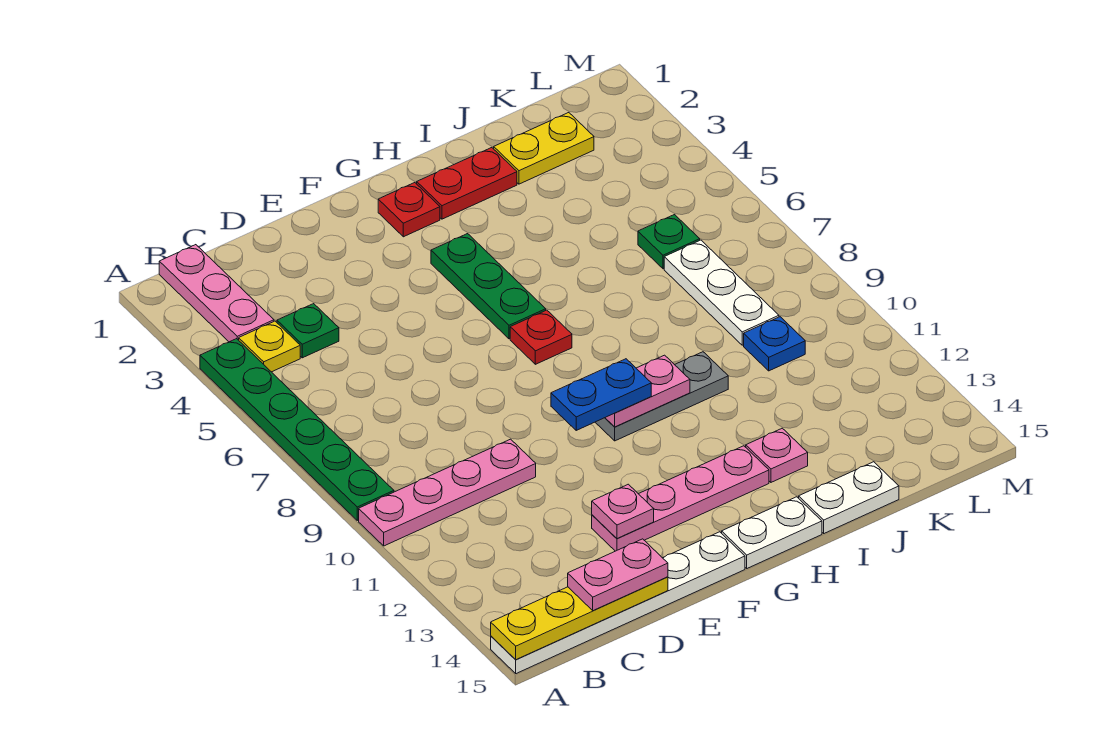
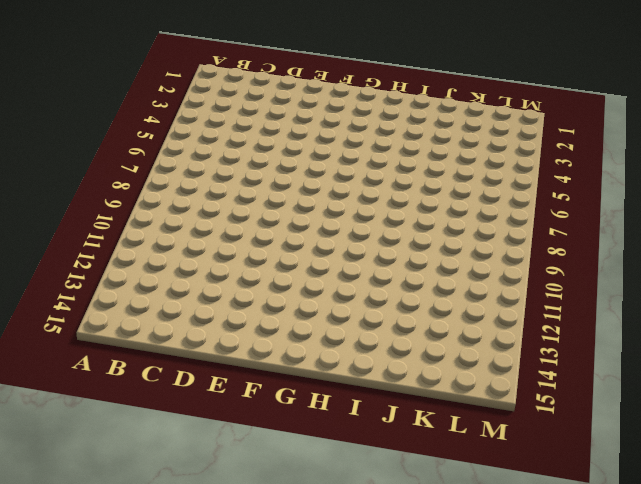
none -> green plate A4:A9 level 1
none -> pink plate A10:D10 level 1
none -> white plate A15:F15 level 1

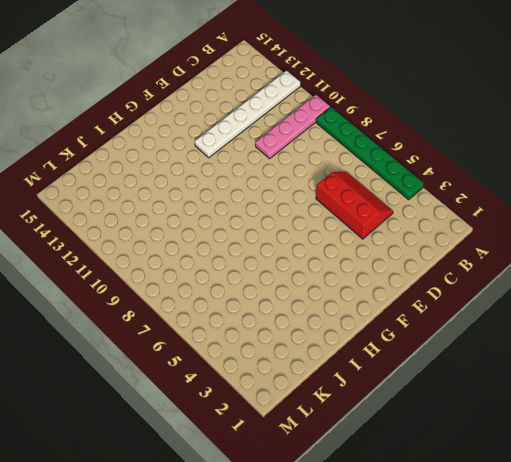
white plate A12:F12 level 1 -> white plate A15:F15 level 1
red slope C4:D6 level 1 top D -> green plate C4 level 1
none -> pink plate B1:B3 level 1
none -> yellow plate B4 level 1
none -> pink plate E13:H13 level 1

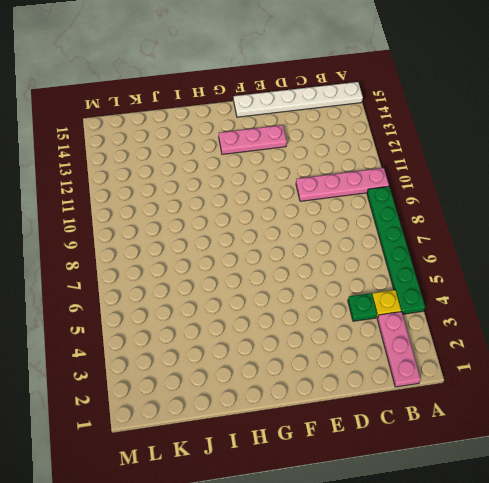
pink plate E13:G13 level 1 -> pink plate E13:H13 level 1
none -> red plate G2 level 1
none -> green plate G4:G6 level 1
none -> red plate G7 level 1

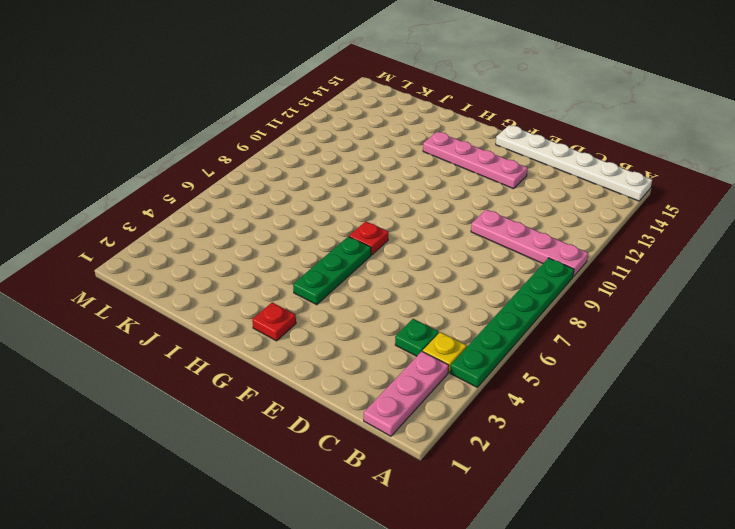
none -> grey plate G10:I10 level 1
none -> white plate G15:H15 level 1
none -> red plate H2:I2 level 1

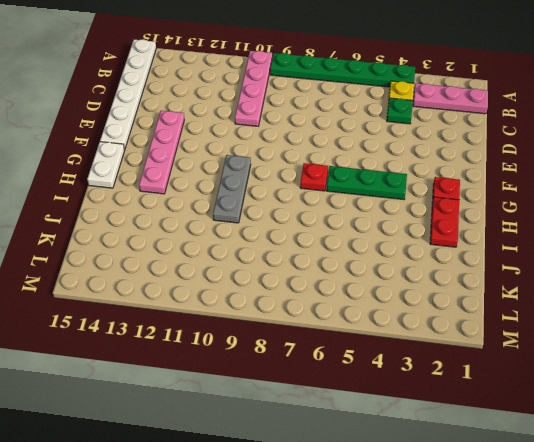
none -> pink plate I13 level 1
none -> white plate I15:J15 level 1
none -> yellow plate J2:K2 level 1

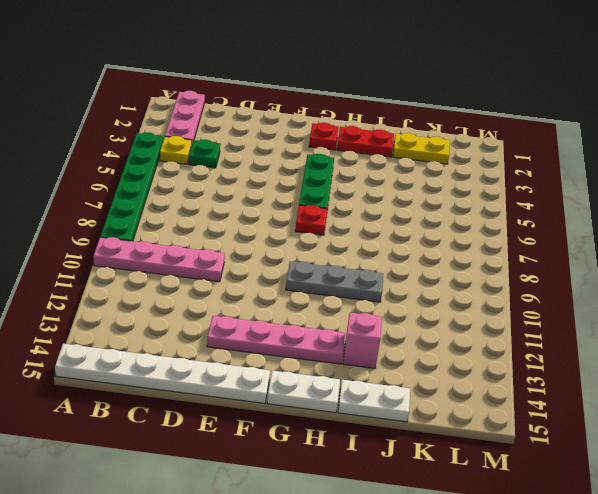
pink brick I13 level 1 -> pink plate I13 level 1
none -> green plate K6 level 1
none -> white plate K7:K9 level 1
none -> blue plate K10 level 1

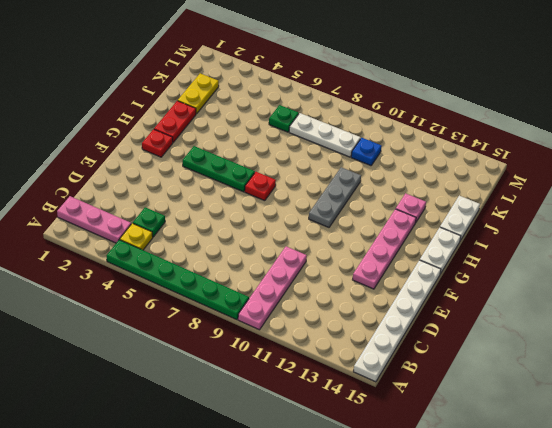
none -> yellow plate A15:D15 level 2
none -> pink plate E13 level 2
none -> pink plate G10:H10 level 2

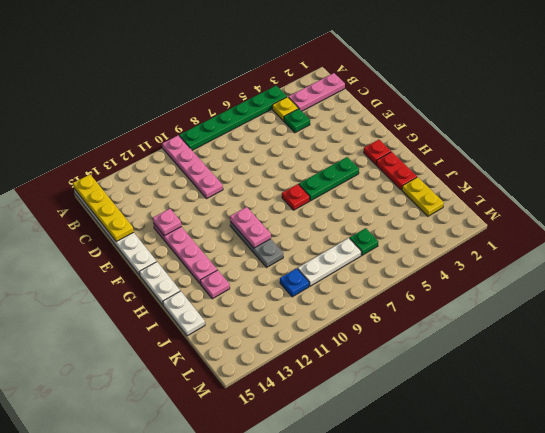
none -> pink plate C15:D15 level 3
none -> blue plate F10:G10 level 3

